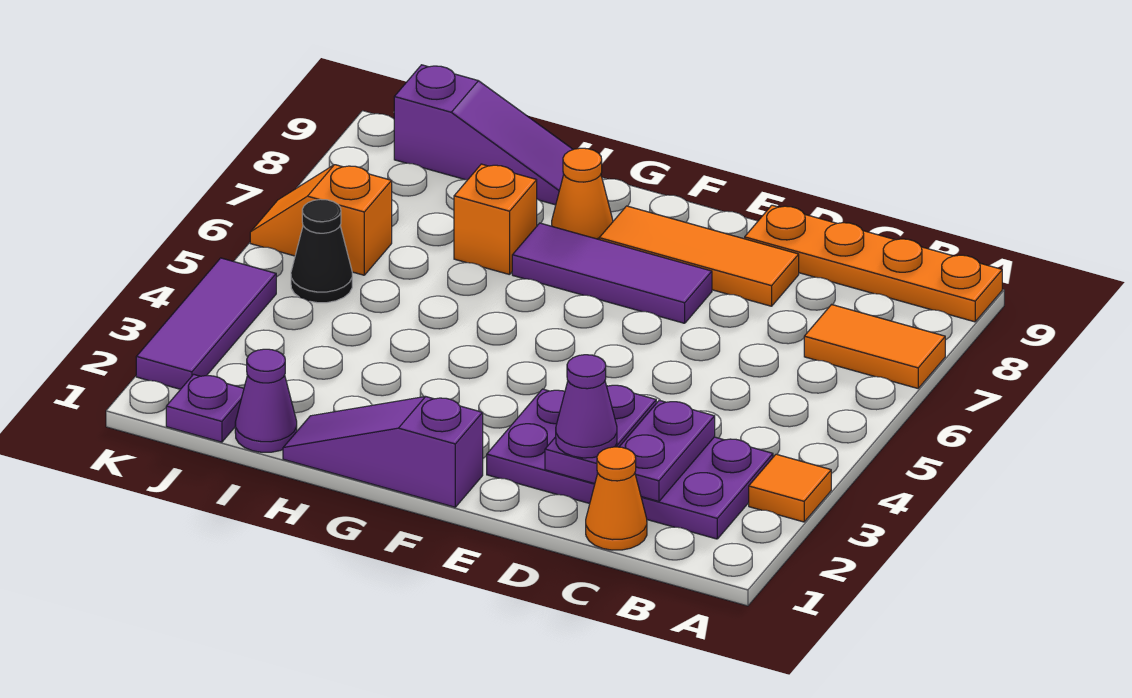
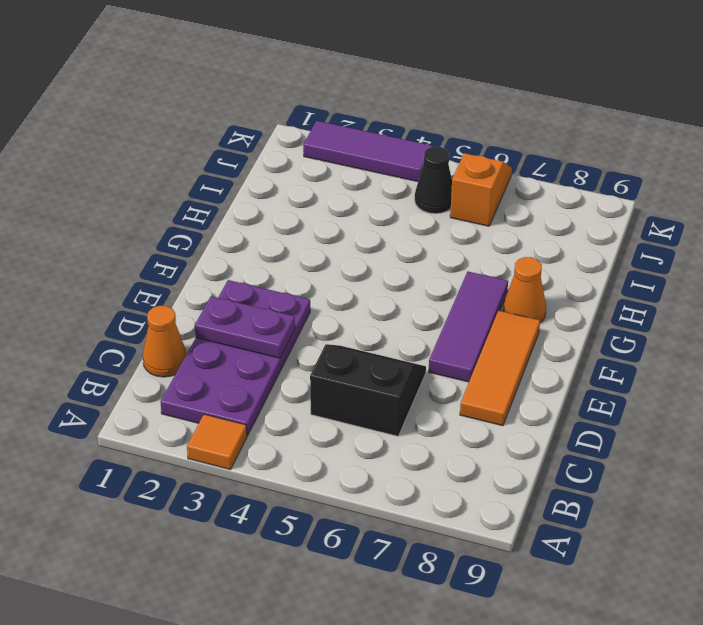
black slope C5:D6 level 1 top C -> none
none -> orange tile A7:B7 level 1
none -> orange plate A9:D9 level 1
none -> purple slope F1:H1 level 1 top F

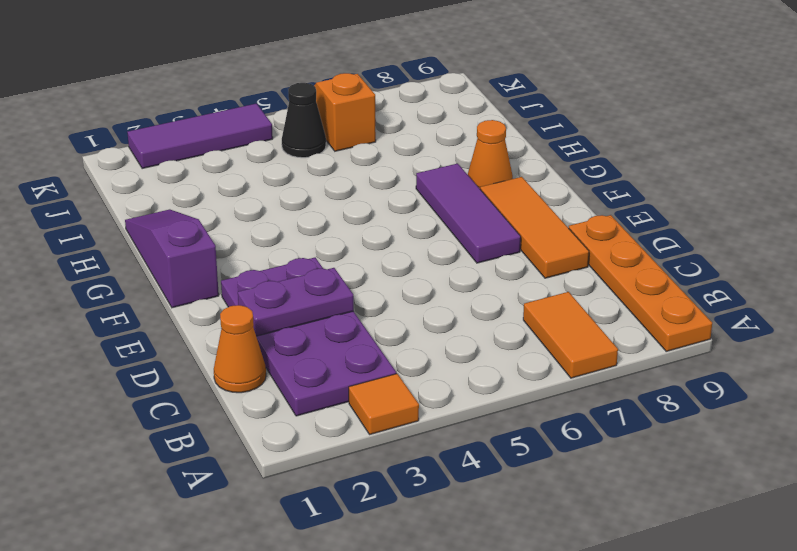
none -> orange brick H7 level 1
none -> purple slope H9:J9 level 1 top J
none -> purple cone I1 level 1

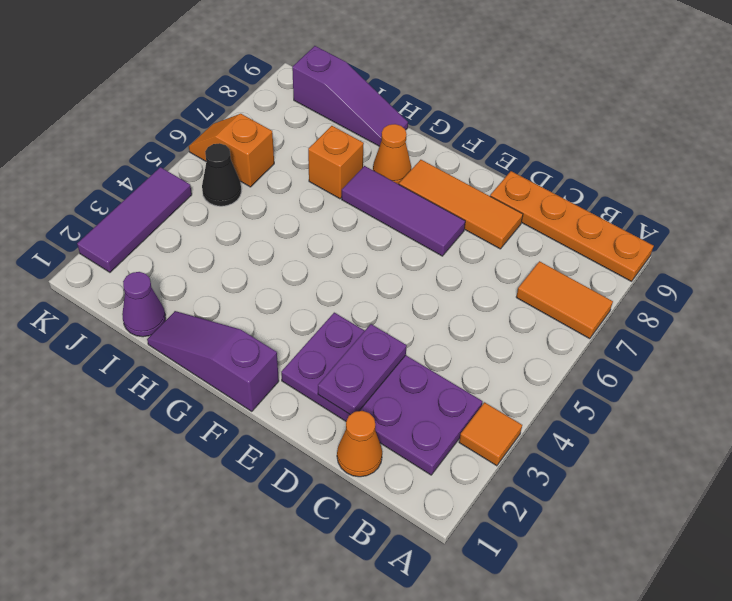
none -> purple plate J1 level 1
none -> purple plate C2:C3 level 2
none -> purple cone D2 level 3

